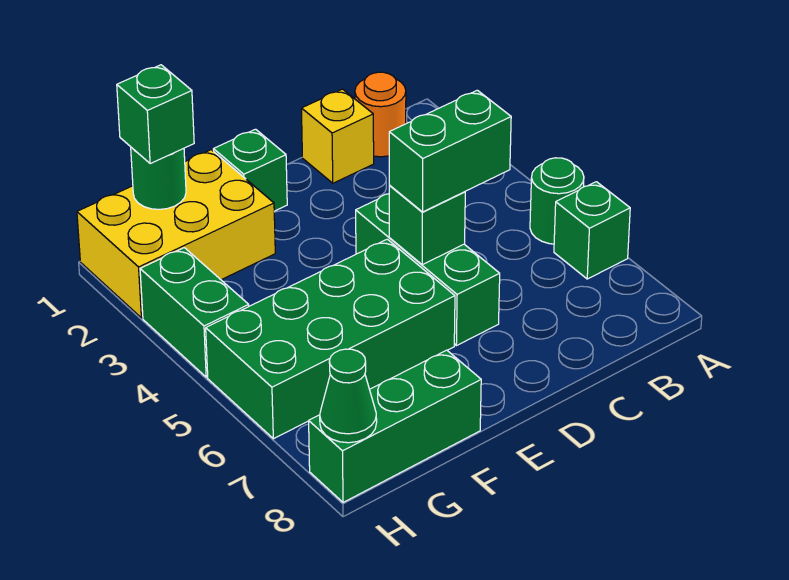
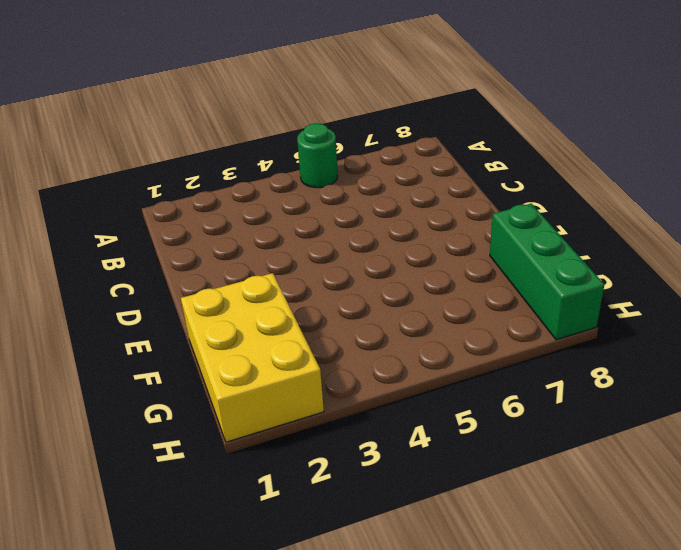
none -> green brick A6 level 1
none -> orange round brick B1 level 1
none -> yellow brick C1 level 1

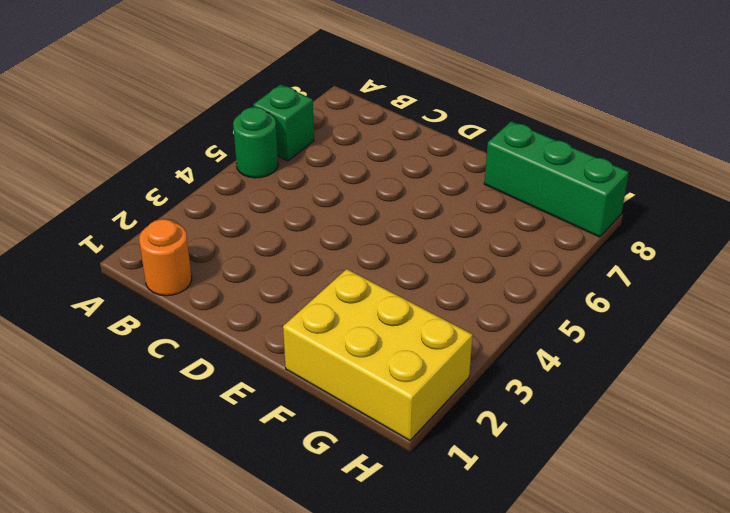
none -> yellow brick C1 level 1
none -> green brick D4:D6 level 1
none -> green brick E1 level 1

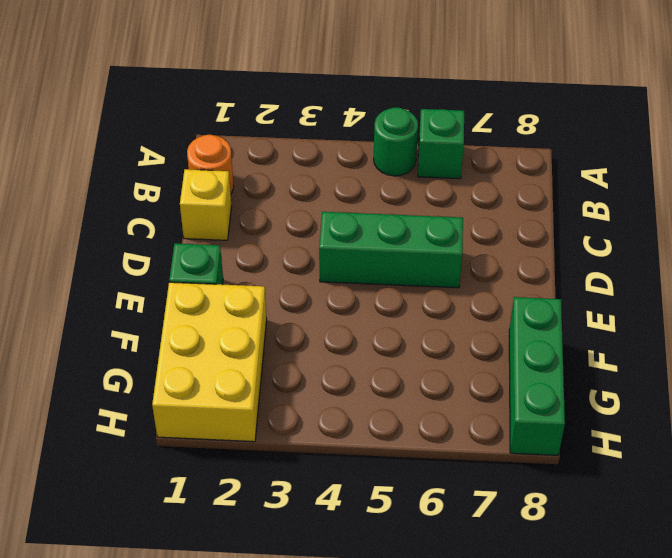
none -> green brick E5:H6 level 1
none -> green brick H3:H4 level 1
none -> green brick D5 level 2

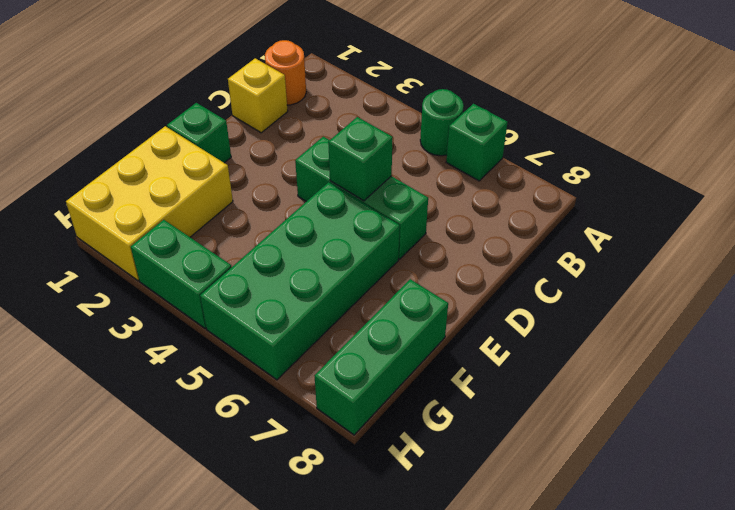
none -> green round brick G1 level 2
none -> green cone H8 level 2
none -> green brick C5:D5 level 3

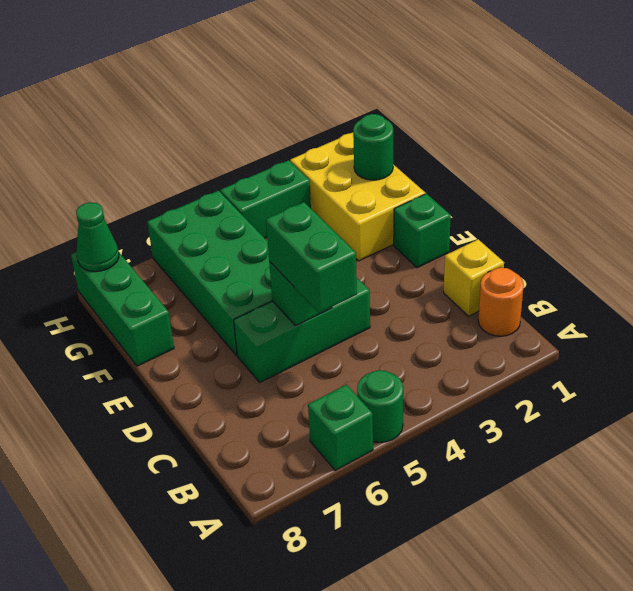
none -> green brick G1 level 3

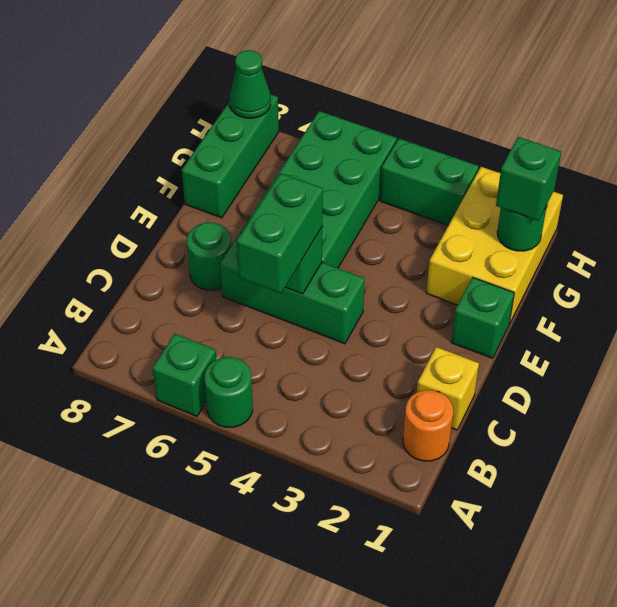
green round brick D7 level 1 -> none

